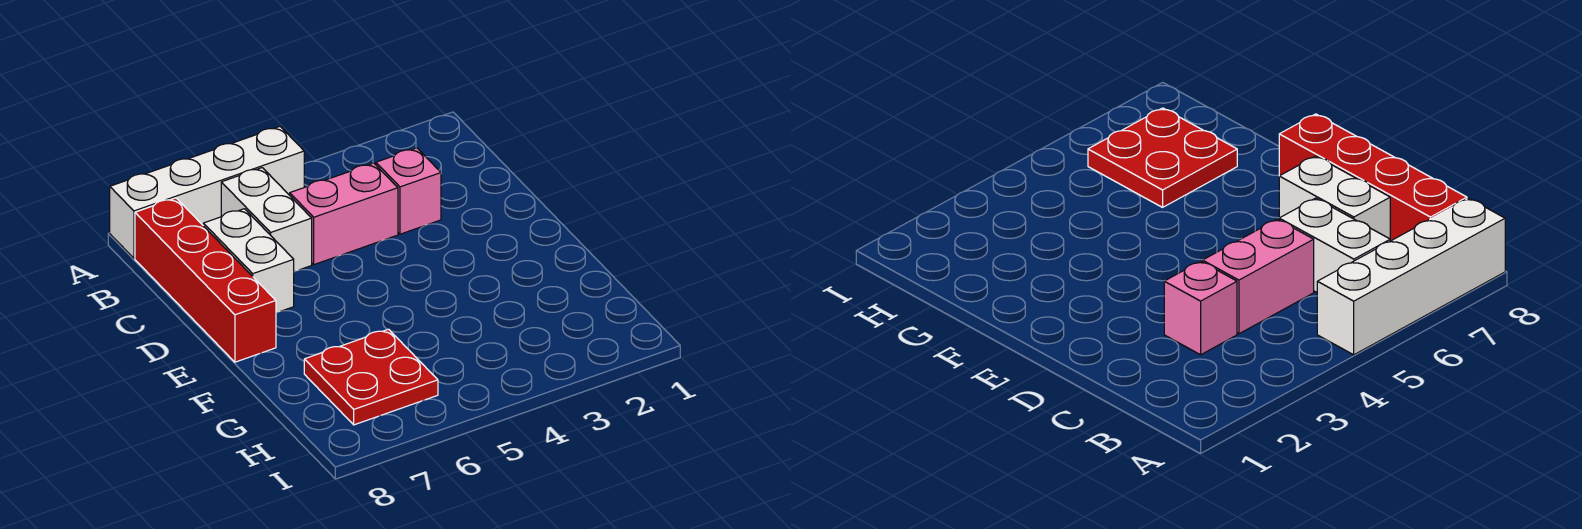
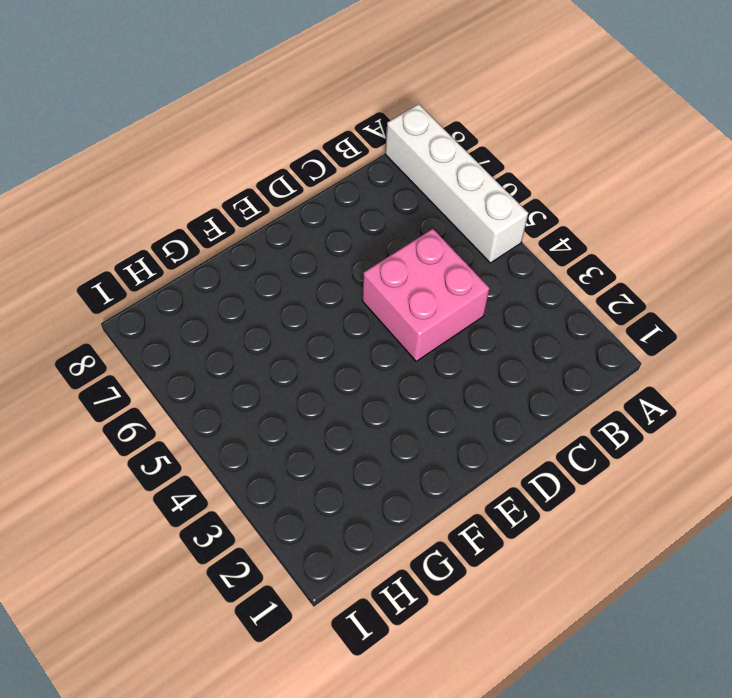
pink brick C4:D5 level 1 -> pink brick C4:C5 level 1
none -> white brick B6:C6 level 1
none -> red brick B8:E8 level 1

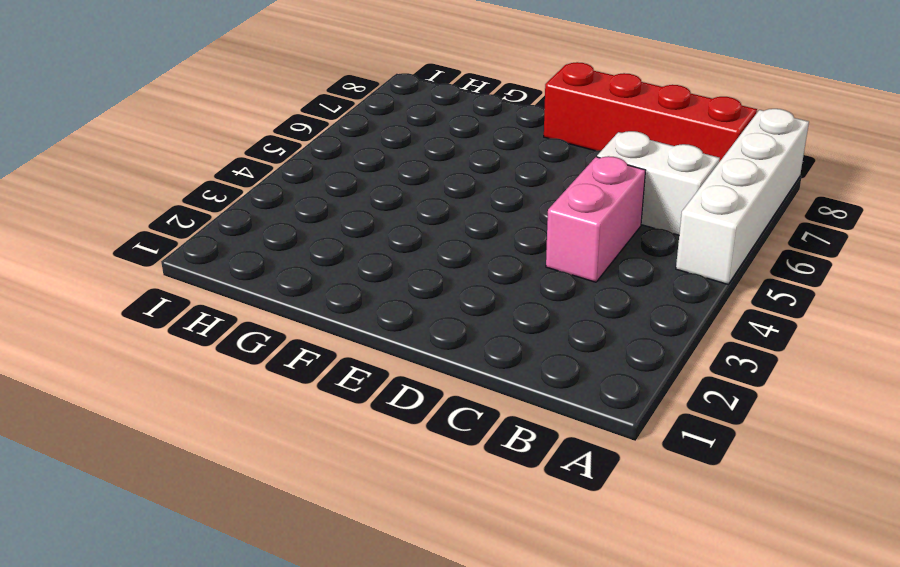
none -> pink brick C3 level 1
none -> white brick C7:D7 level 1

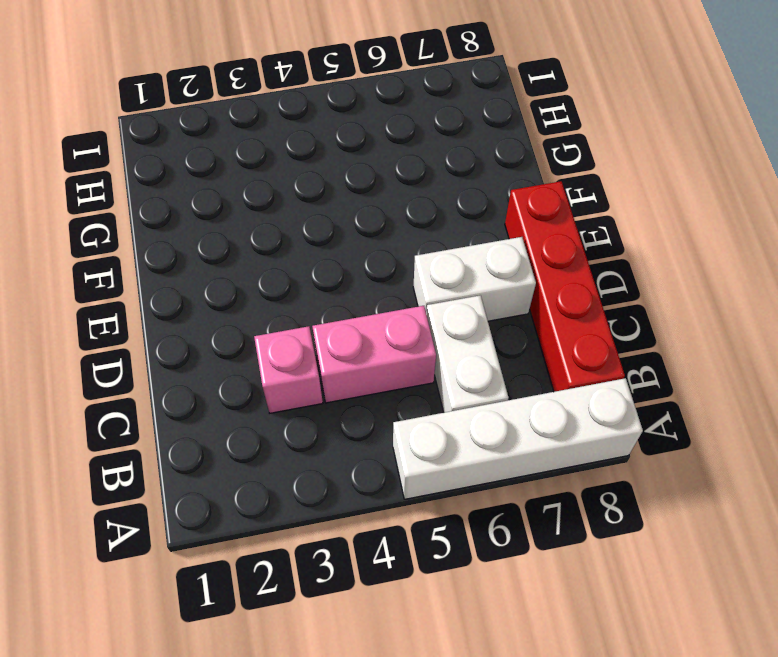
white brick D6:D7 level 1 -> white brick C7:D7 level 1
none -> red plate G6:H7 level 1

